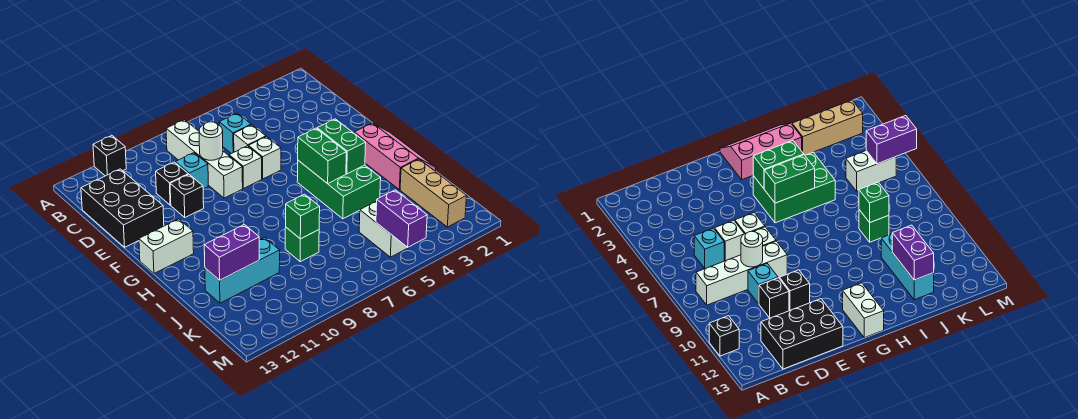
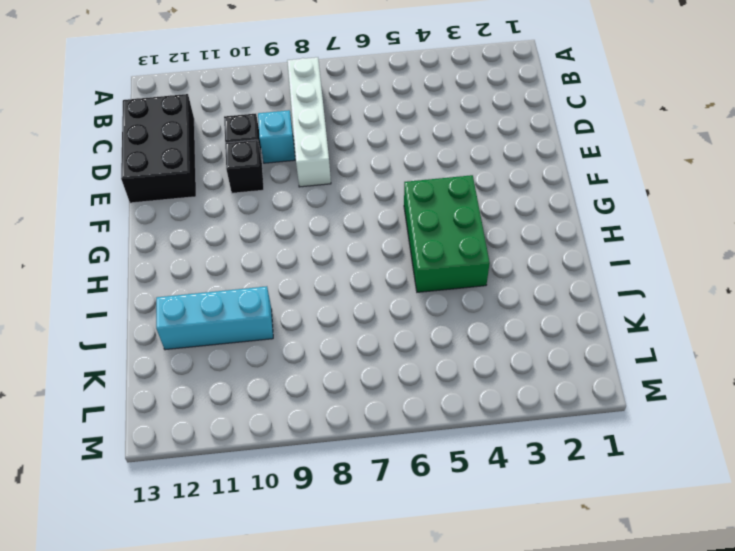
none -> black brick A11 level 1
none -> cyan brick C6 level 1
none -> white brick D6 level 1

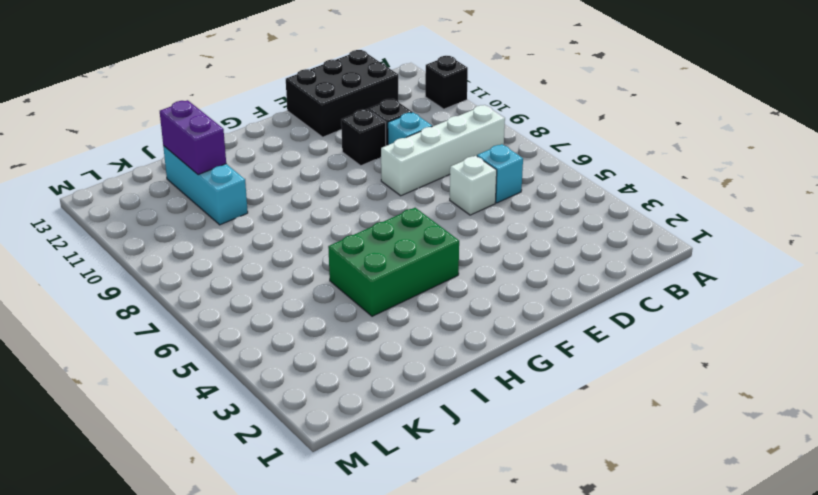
none -> white brick E6 level 1
none -> white brick E7 level 1
none -> pink slope G1:I2 level 1 top 2

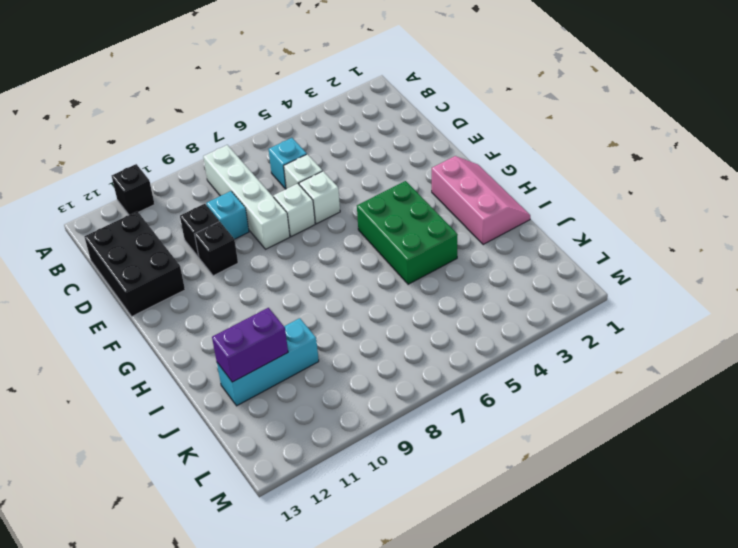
none -> white brick G12:G13 level 1
none -> tan brick J2:L2 level 1
none -> green brick J8 level 1

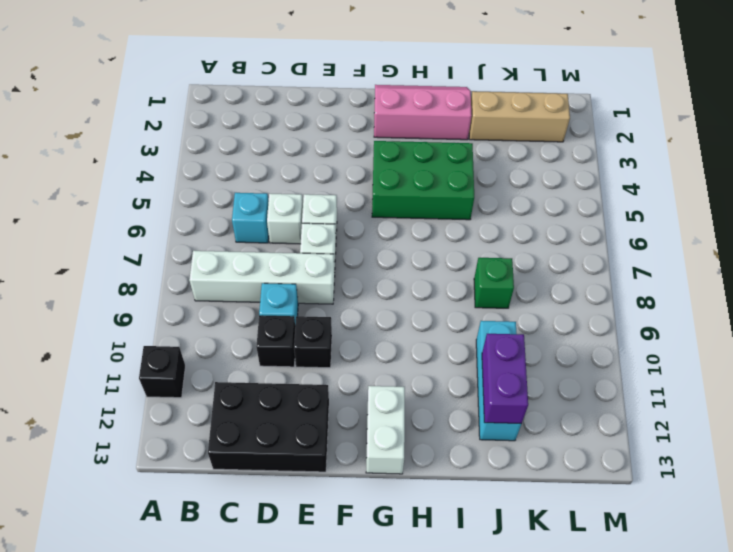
none -> white brick K5:L5 level 1
none -> white round brick D8 level 2
none -> green brick G4:H4 level 2

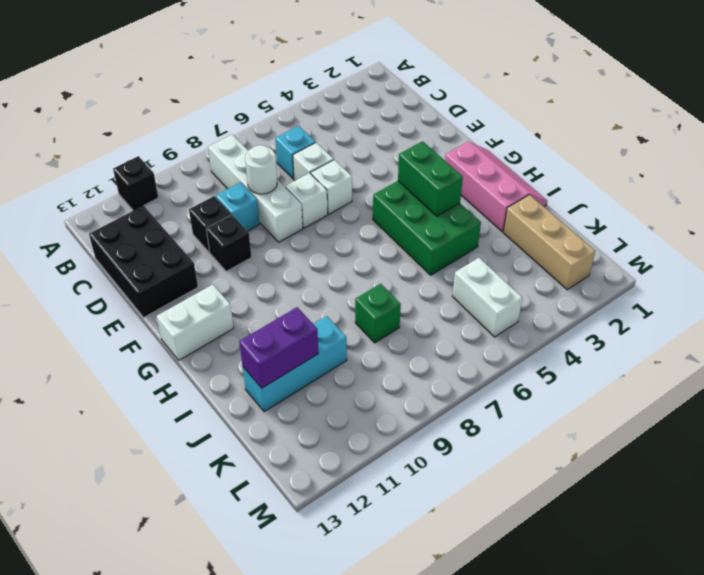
none -> green brick G5:H5 level 2
none -> green brick J8 level 2
none -> purple brick L5:M5 level 2

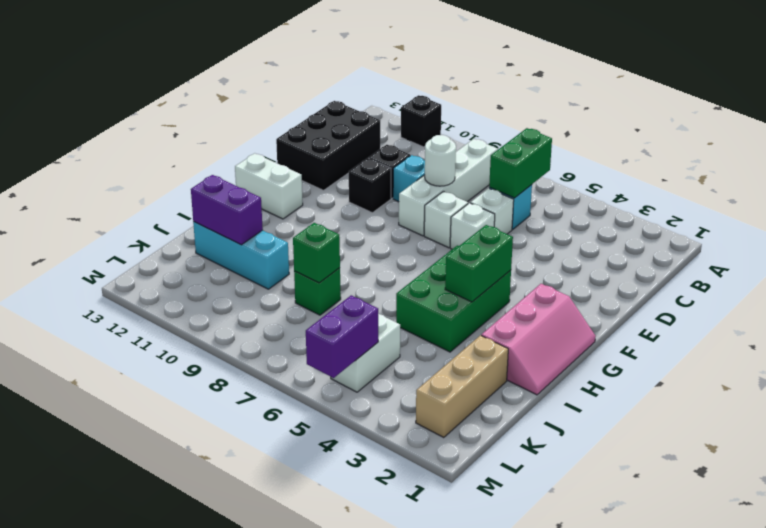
green brick B6:C6 level 2 -> green brick G5:H5 level 2

